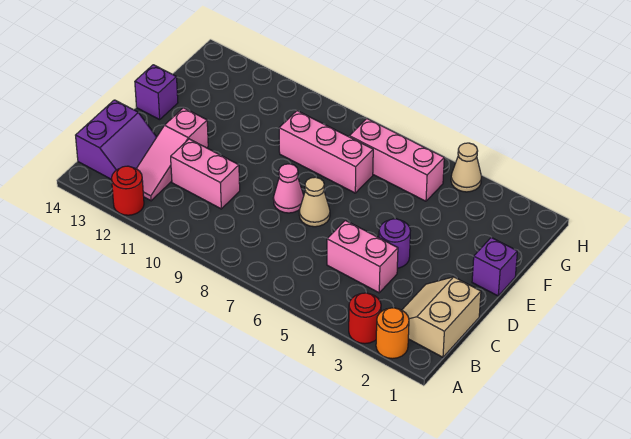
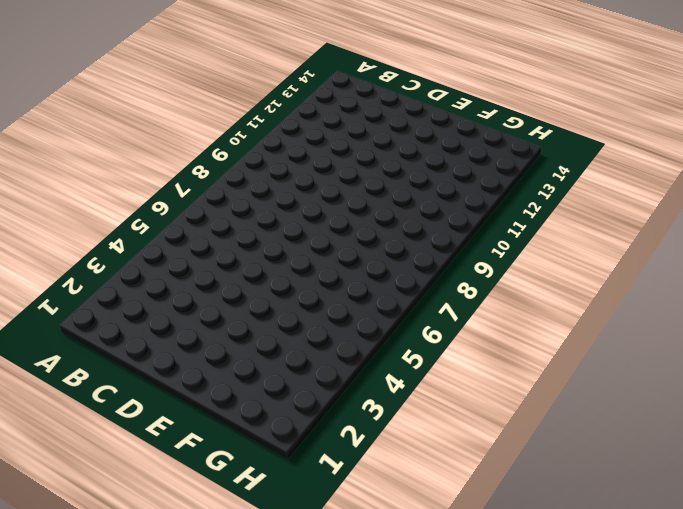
none -> orange round brick A2 level 1
none -> red round brick A3 level 1
none -> red round brick A12 level 1

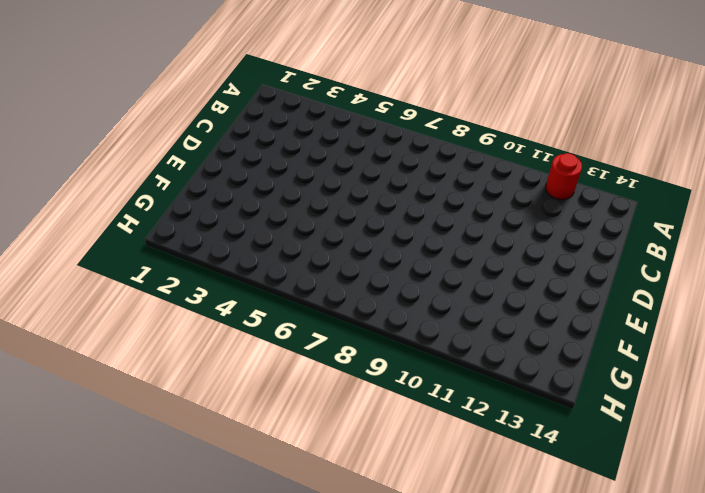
none -> orange round brick A2 level 1
none -> red round brick A3 level 1
none -> tan slope B1:C2 level 1 top 1

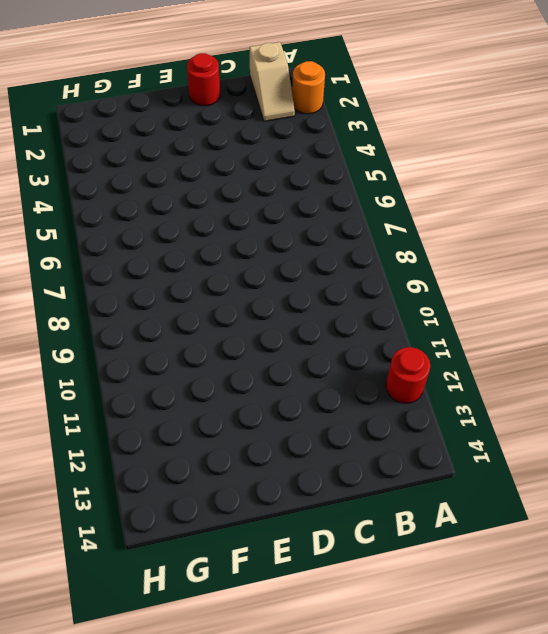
tan slope B1:B2 level 1 top 1 -> tan slope B1:C2 level 1 top 1
red round brick D1 level 1 -> red round brick A3 level 1
none -> pink slope B12:D12 level 1 top D
none -> purple slope B13:C14 level 1 top 14
none -> pink brick C4:C5 level 1

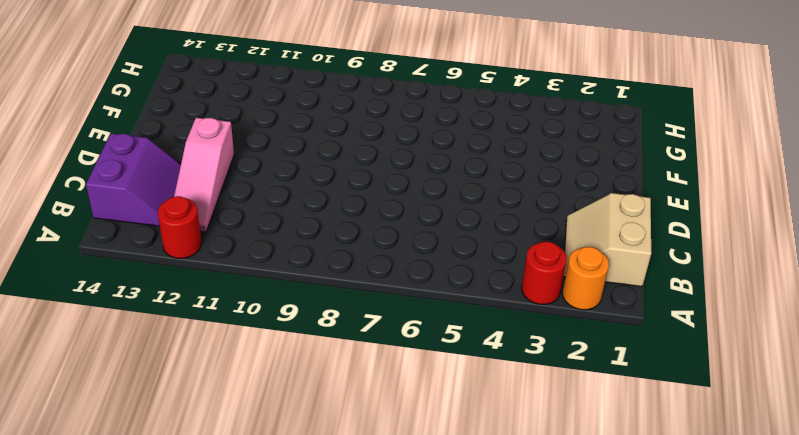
none -> pink brick C4:C5 level 1
none -> pink brick C10:C11 level 1
none -> purple round brick D4 level 1

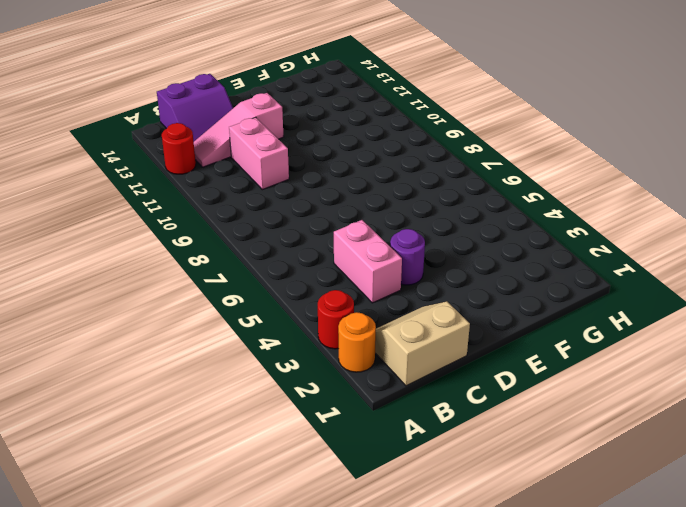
none -> tan cone D7 level 1
none -> pink cone D8 level 1
none -> purple brick E1 level 1

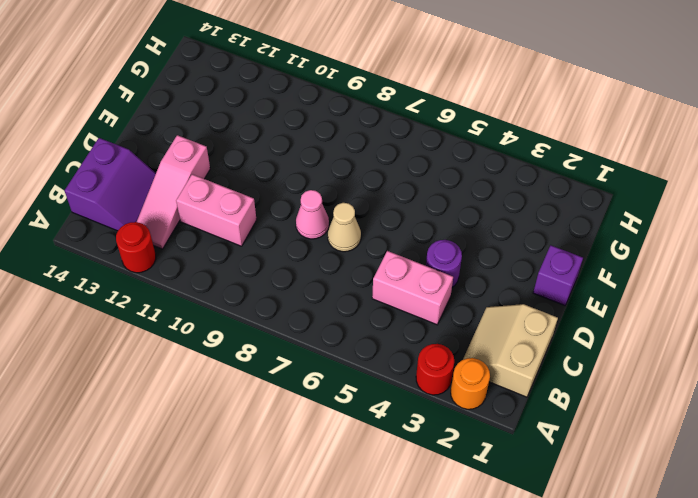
none -> purple brick E14 level 1
none -> pink brick F7:F9 level 1
none -> pink brick G5:G7 level 1

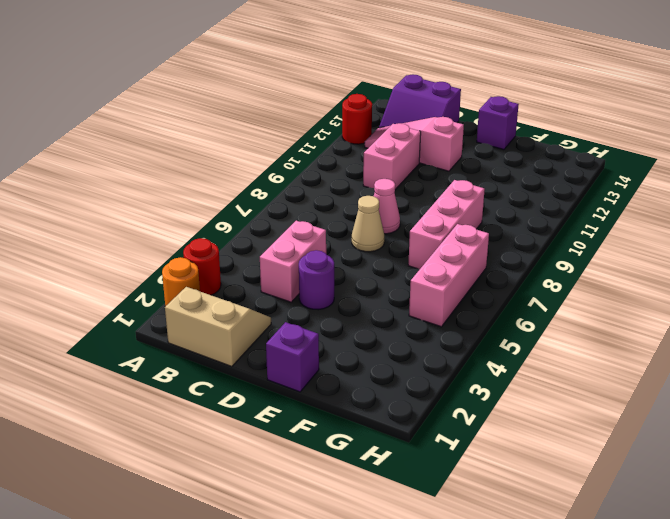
none -> tan cone H4 level 1

